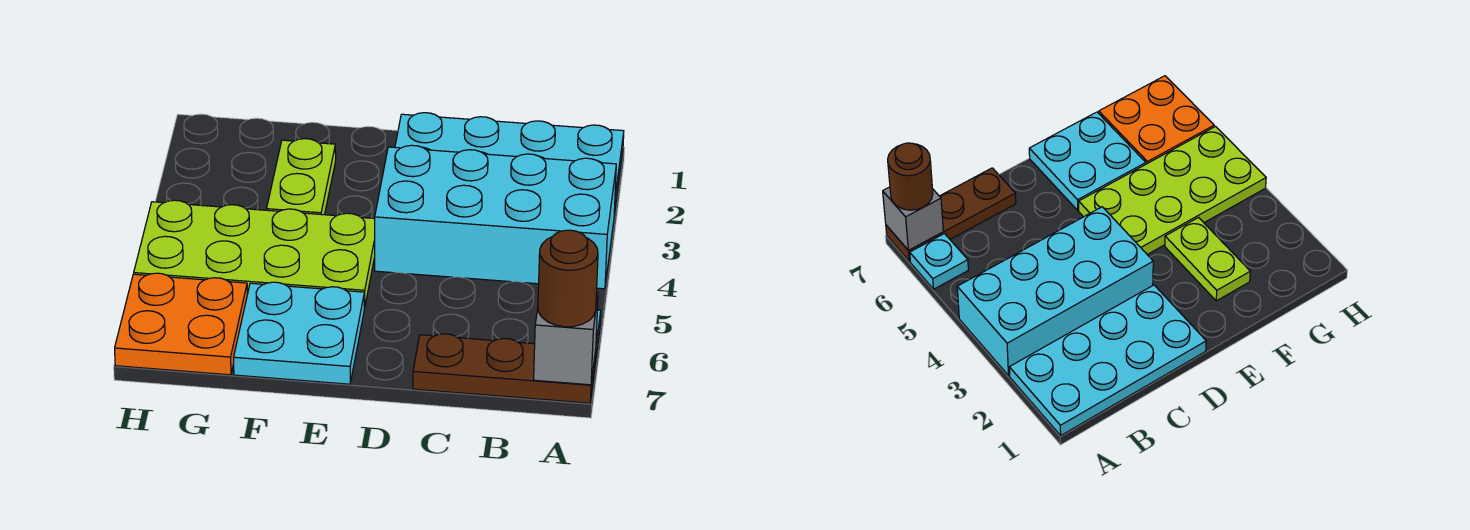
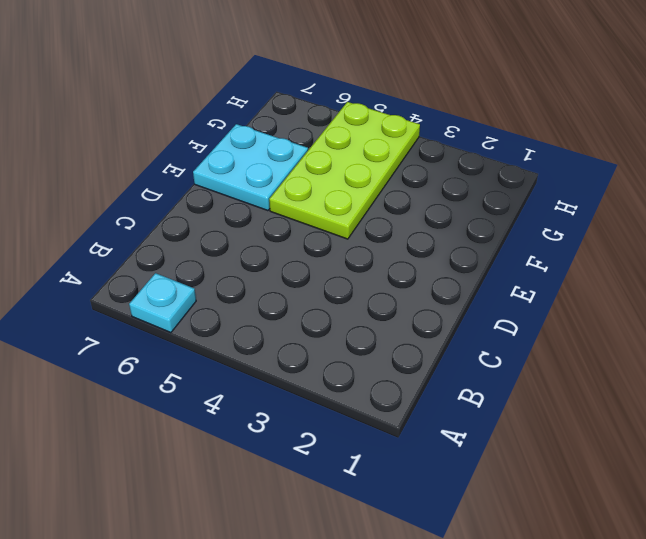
none -> cyan plate A1:D2 level 1
none -> cyan brick A3:D4 level 1

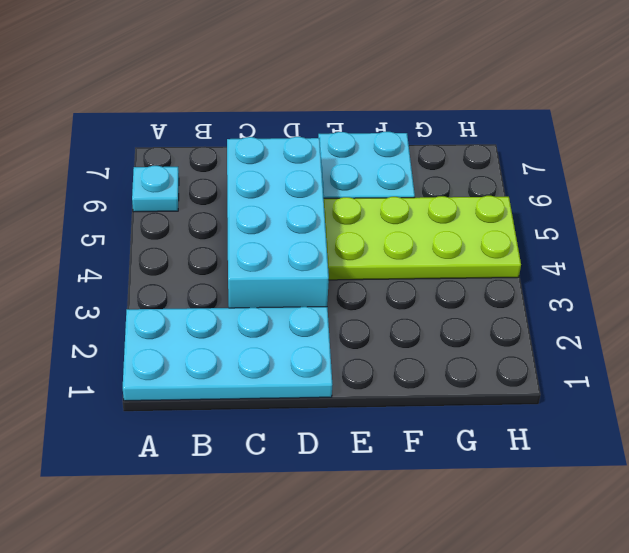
cyan brick C3:D6 level 1 -> cyan brick A3:D4 level 1
none -> brown plate A7:C7 level 1
none -> lime plate F2:F3 level 1

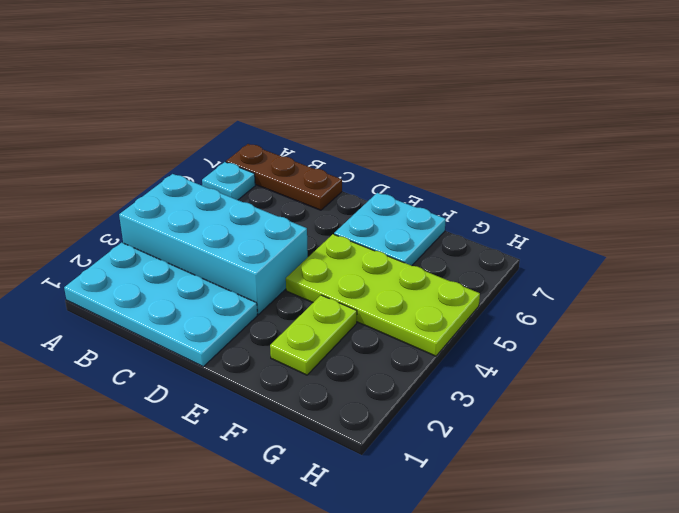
none -> orange plate G6:H7 level 1
none -> grey brick A7 level 2

